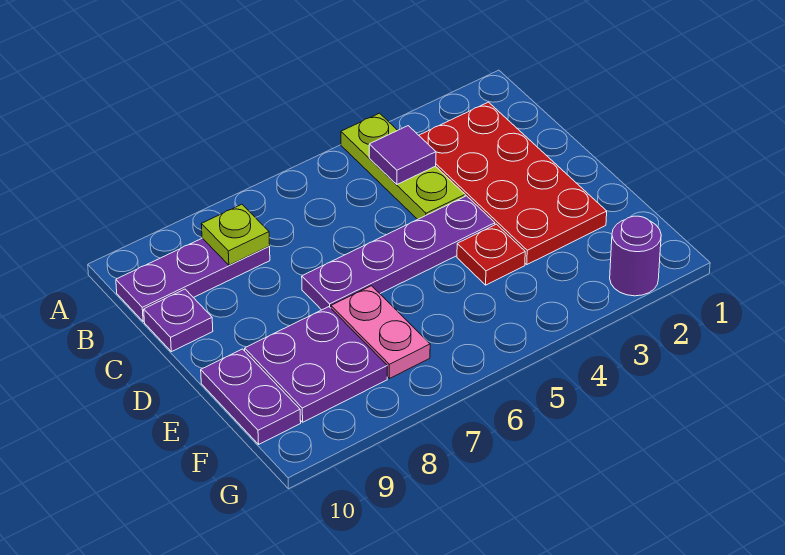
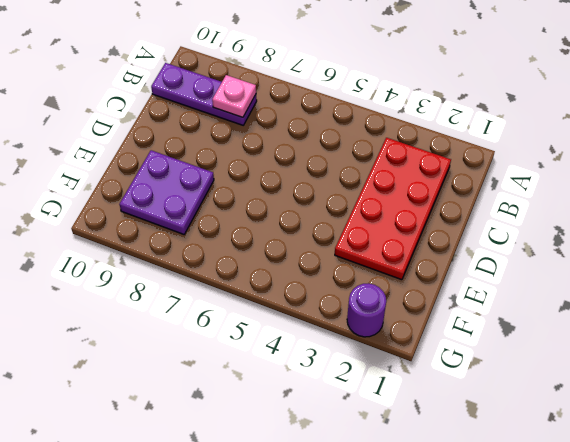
pink plate B8 level 2 -> lime plate B8 level 2
none -> lime plate A4:C4 level 1
none -> purple plate C10 level 1
none -> purple plate D4:D7 level 1

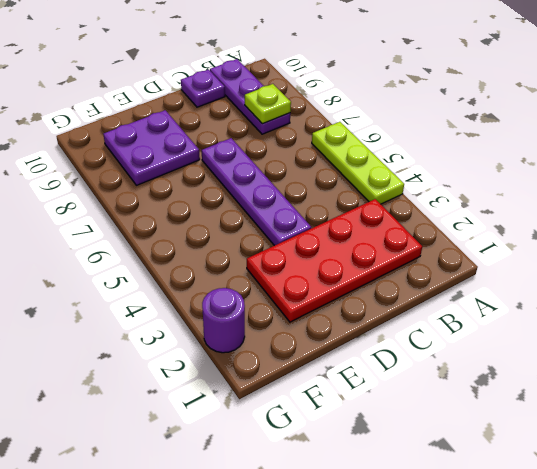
lime plate A4:A6 level 1 -> lime plate A4:C4 level 1
none -> red plate E4 level 1
none -> pink plate E7:F7 level 1
none -> purple plate E10:F10 level 1

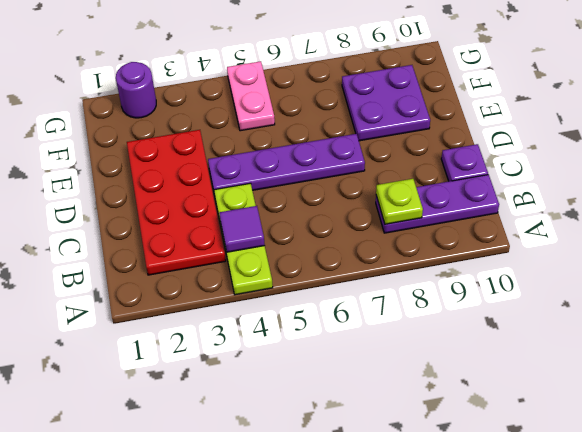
pink plate F5:G5 level 1 -> pink plate E7:F7 level 1
none -> red plate E4 level 1
none -> purple plate E10:F10 level 1

